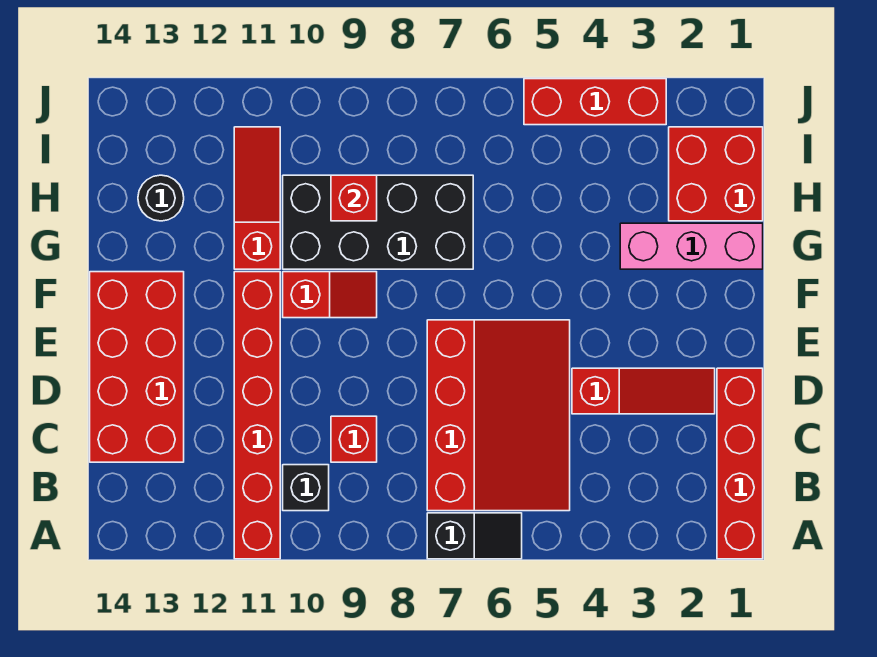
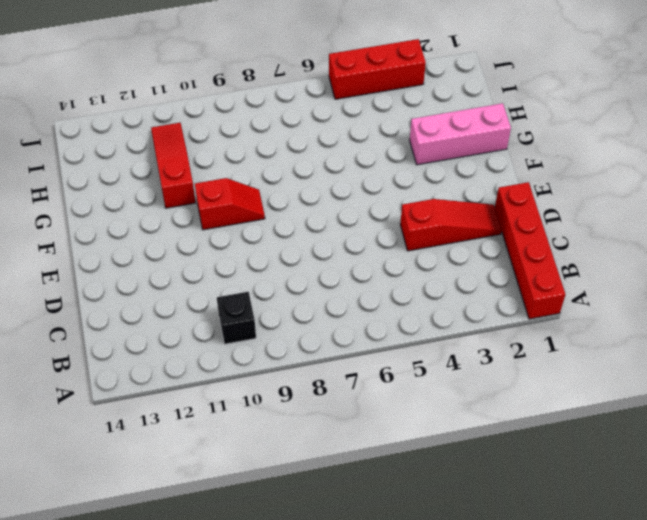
none -> black slope A6:A7 level 1 top 7
none -> red brick A11:F11 level 1
none -> red slope B5:E7 level 1 top 7

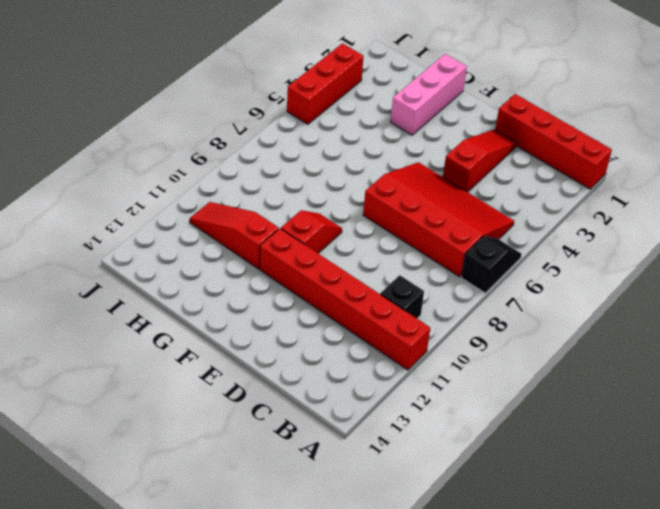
none -> red brick C9 level 1
none -> red brick C13:F14 level 1
none -> black brick G7:H10 level 1

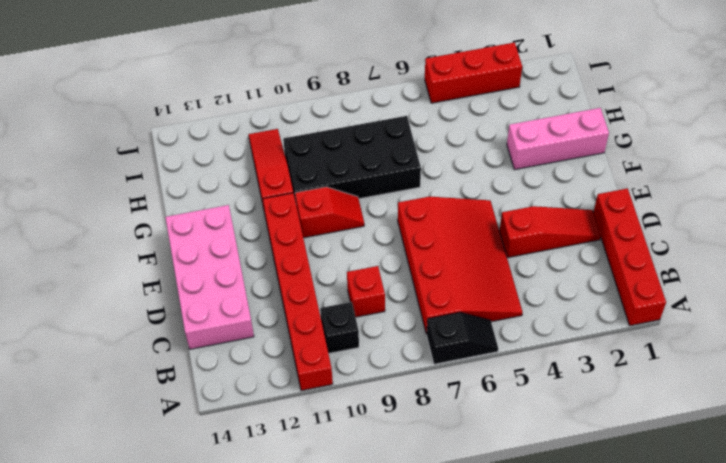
pink brick C13:F14 level 1 -> red brick C13:F14 level 1
none -> red brick H1:I2 level 1
none -> black round brick H13 level 1
none -> red brick H9 level 2

